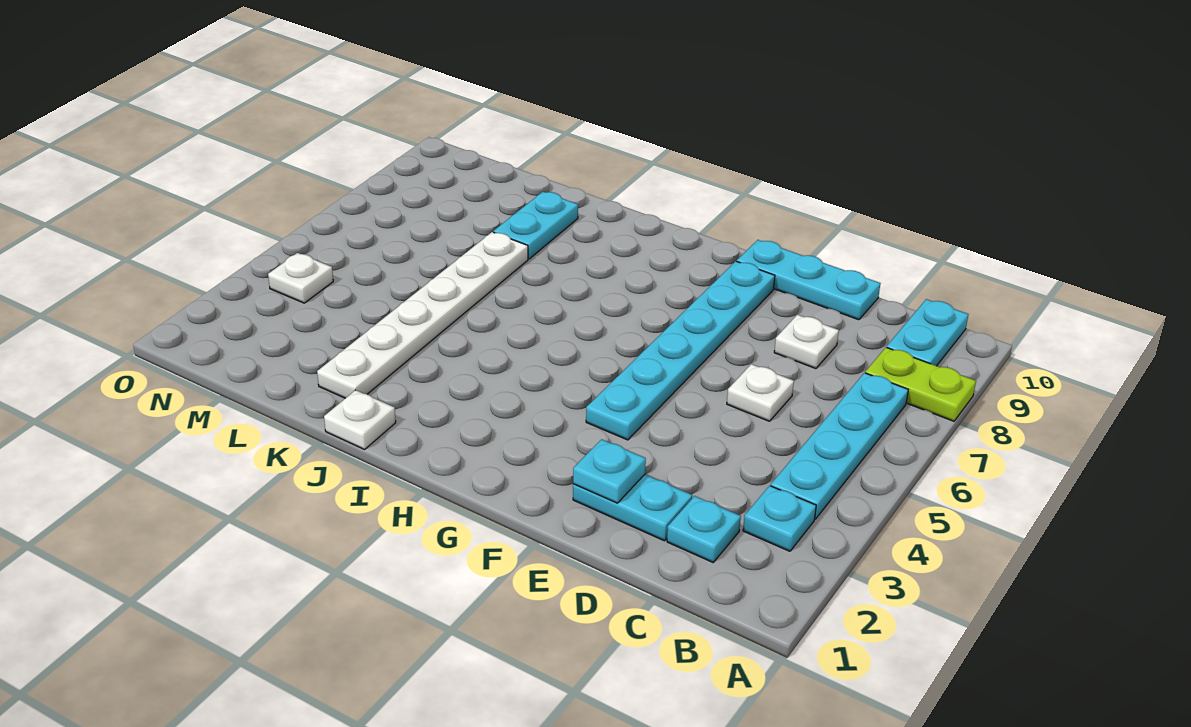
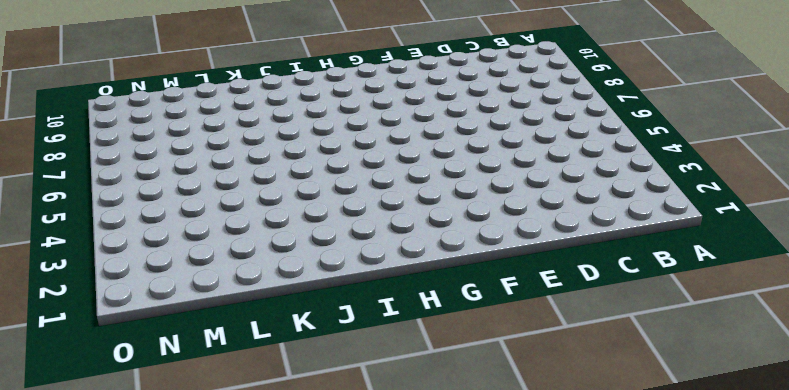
none -> lime plate A8:B8 level 1
none -> cyan plate B3 level 1
none -> cyan plate B4:B7 level 1

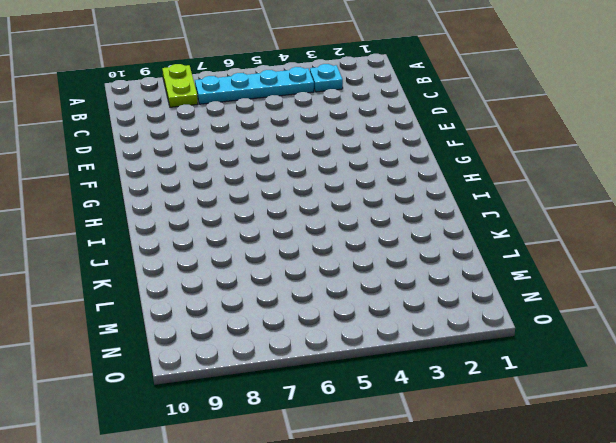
none -> cyan plate B9:B10 level 1
none -> cyan plate C2 level 1
none -> cyan plate D2:E2 level 1

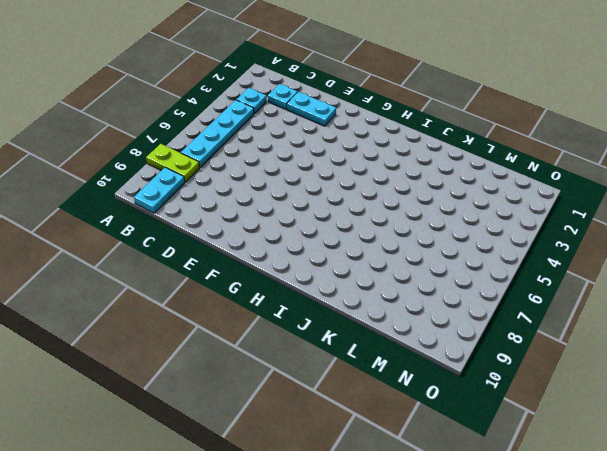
none -> white plate D6 level 1
none -> white plate D8 level 1
none -> cyan plate D10:F10 level 1

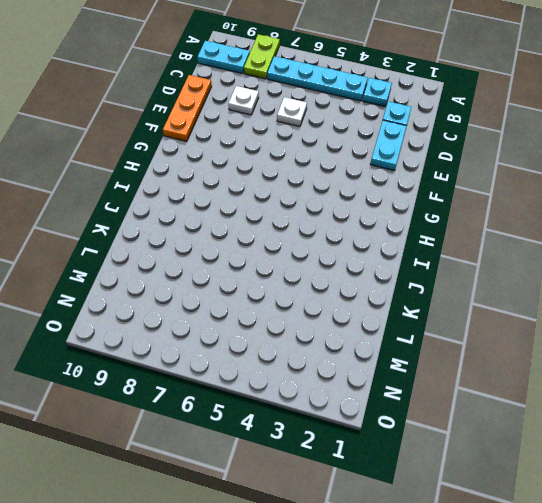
orange plate D10:F10 level 1 -> cyan plate D10:F10 level 1
none -> cyan plate F4:F9 level 1
none -> white plate J1 level 1
none -> white plate K2:K7 level 1

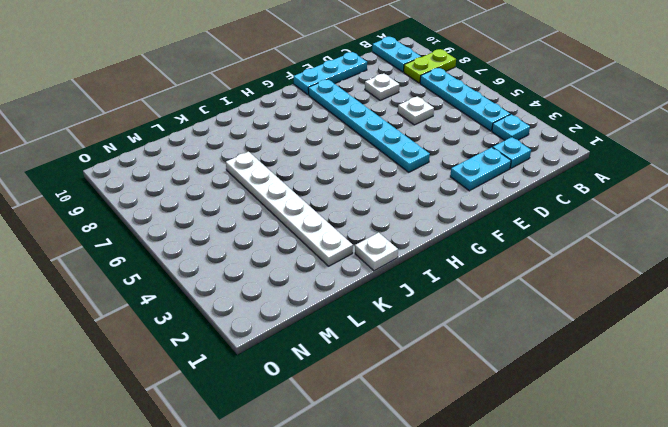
none -> cyan plate K8:K9 level 1
none -> white plate N4 level 1
none -> cyan plate E2 level 2

